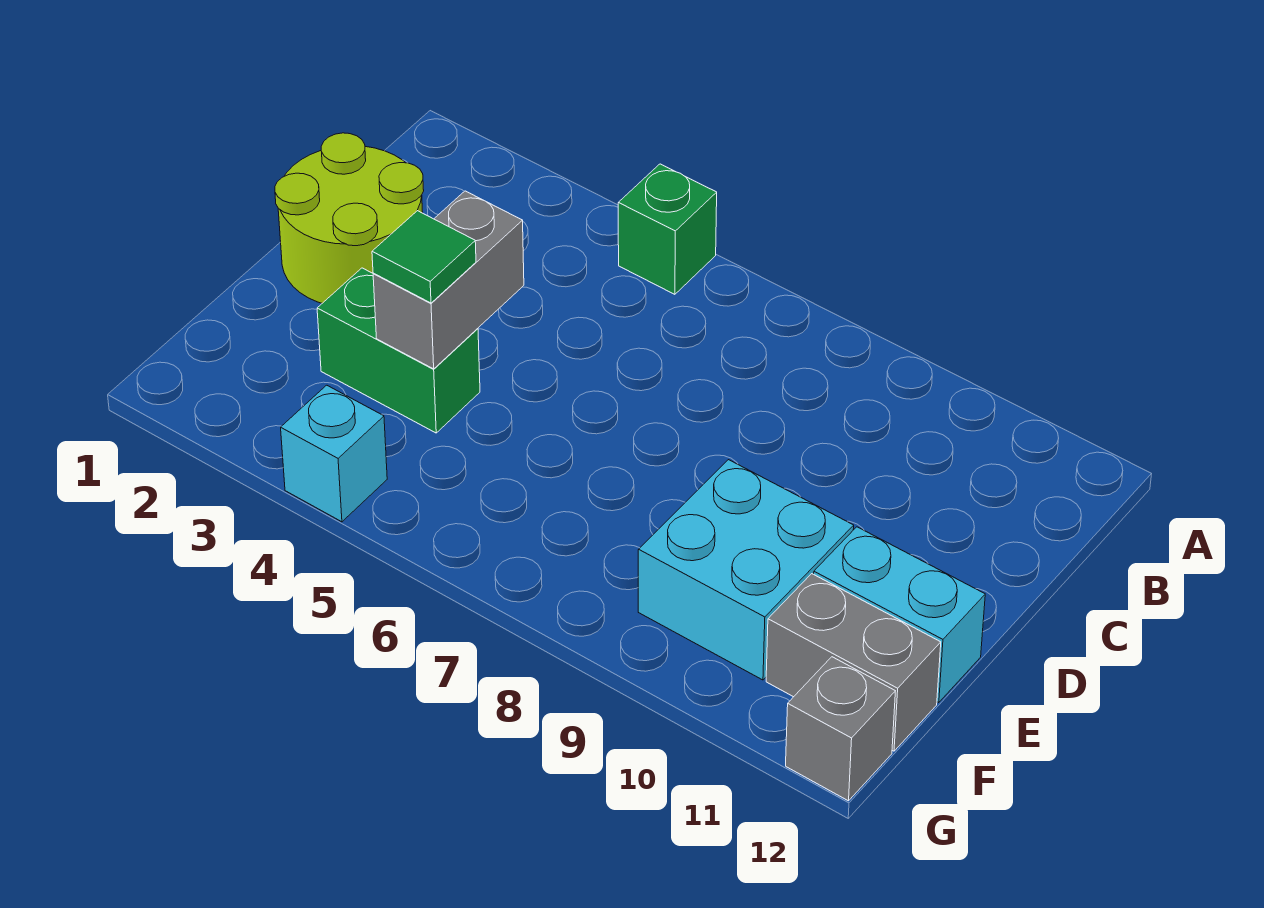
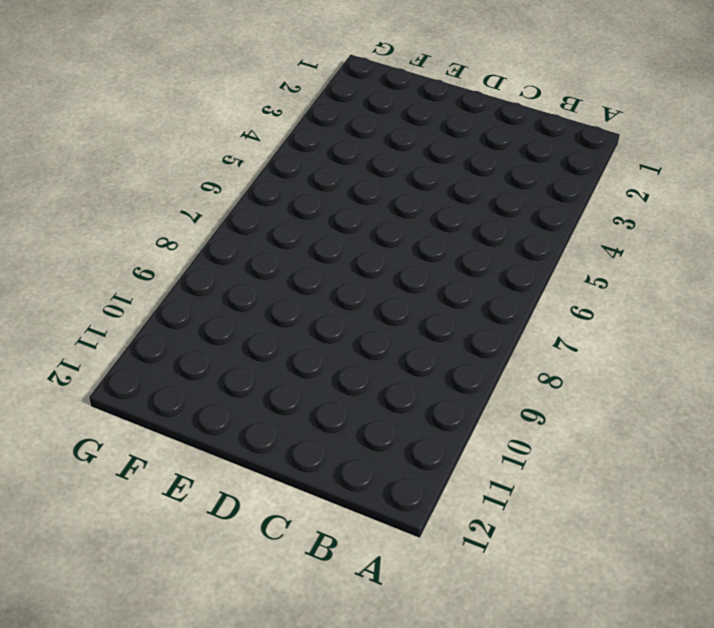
none -> green brick A5 level 1
none -> lime round brick C1:D2 level 1

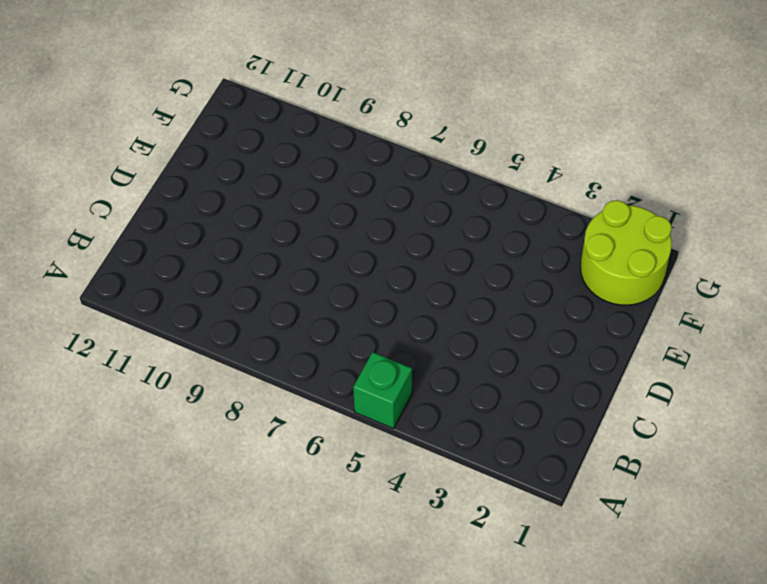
lime round brick F1:G2 level 1 -> lime round brick C1:D2 level 1
none -> green brick E3:E4 level 1
none -> cyan brick E9:F10 level 1

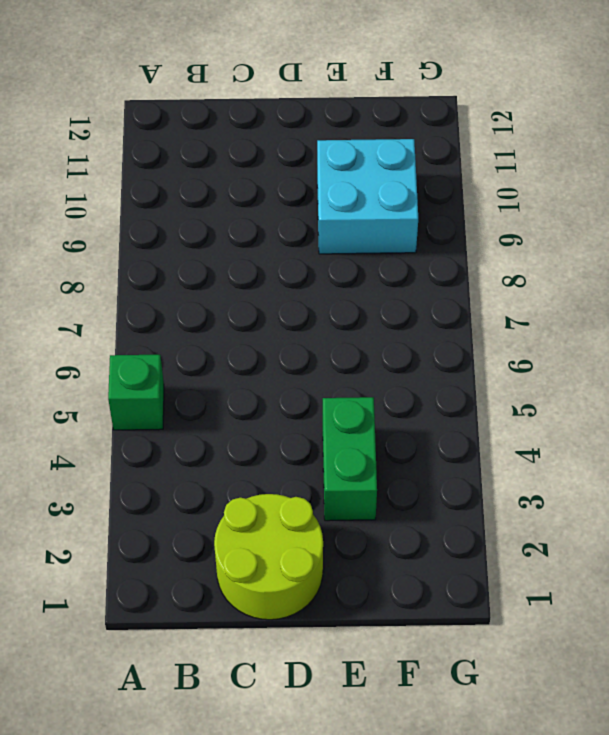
none -> cyan brick E11:E12 level 1
none -> grey brick F11:F12 level 1

